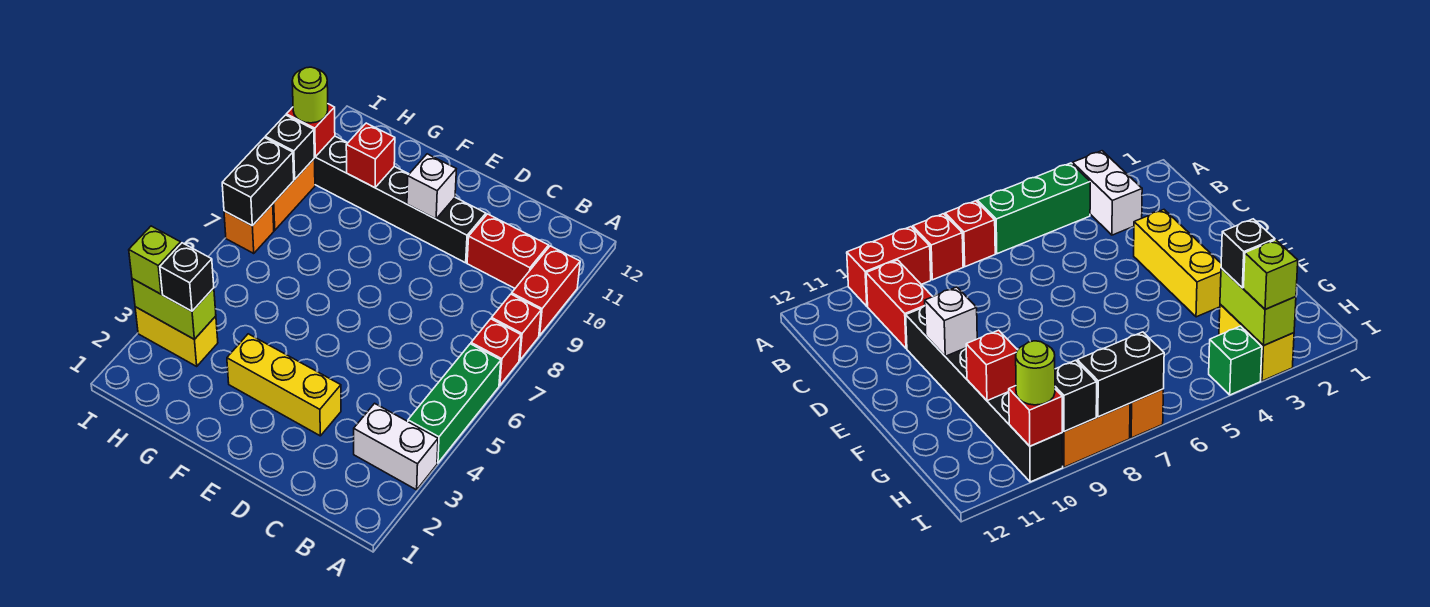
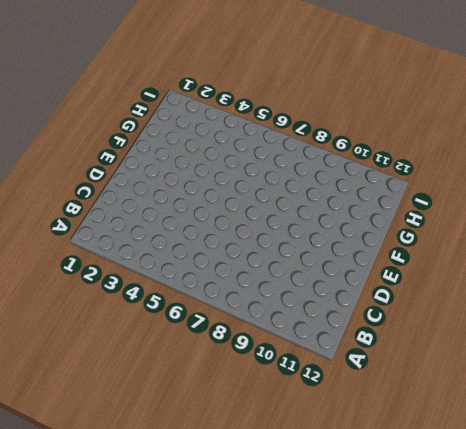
none -> white brick A3:B3 level 1
none -> green brick A4:A6 level 1
none -> red brick A7 level 1

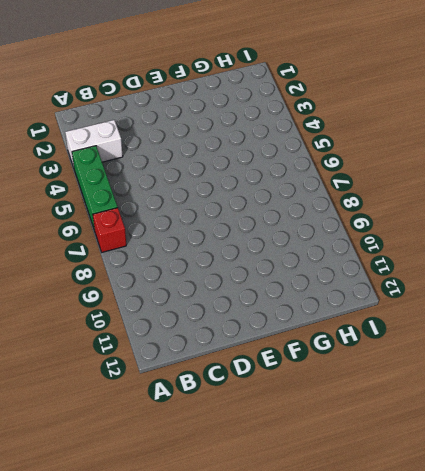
none -> red brick A8 level 1
none -> red brick A9:A10 level 1
none -> red brick B10:C10 level 1

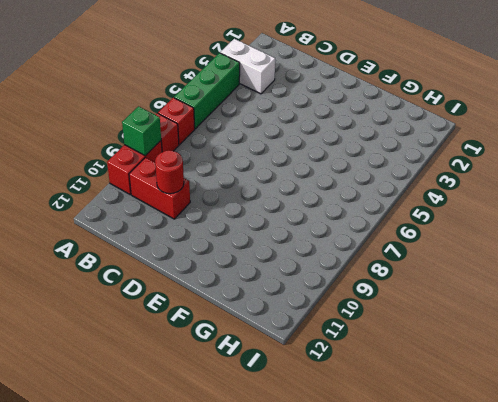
green brick A9 level 2 -> green brick I4 level 1
red round brick C10 level 2 -> none
none -> yellow brick D3:F3 level 1
none -> black brick D10:I10 level 1
none -> yellow brick H3:I3 level 1

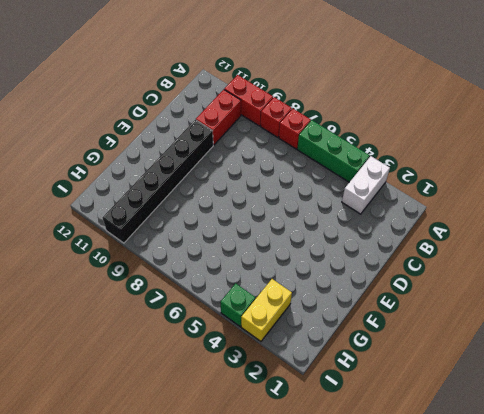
none -> yellow brick D3:F3 level 1
none -> orange brick I7 level 1
none -> orange brick I8:I9 level 1

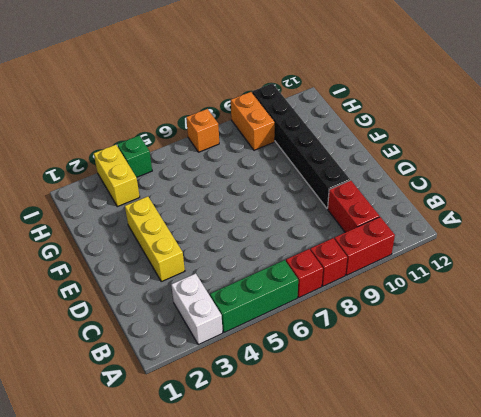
orange brick H9:I9 level 1 -> orange brick I8:I9 level 1
none -> white brick E10 level 2
none -> red brick G10 level 2
none -> lime brick H3:I3 level 2

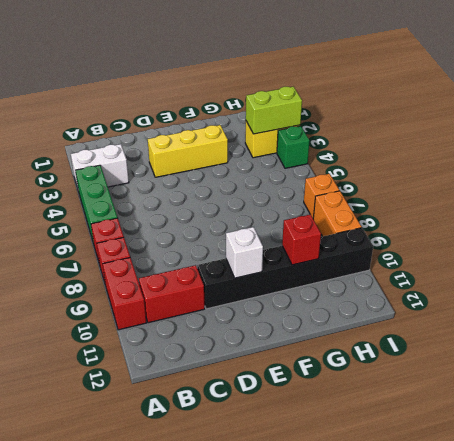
none -> black brick I7:I8 level 2
none -> black brick I9 level 2
none -> red brick I10 level 2

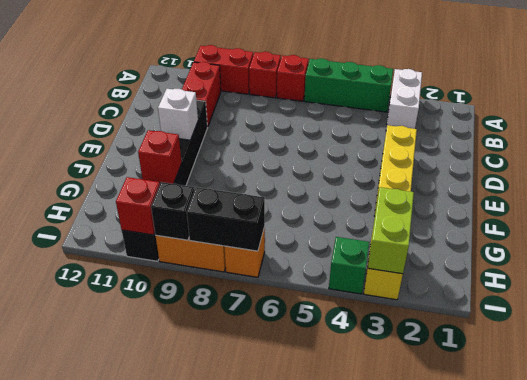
none -> black brick H3 level 3
none -> lime brick I3 level 3
none -> lime round brick I10 level 3

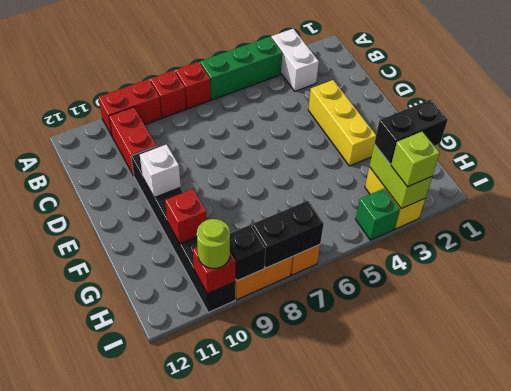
black brick H2:H3 level 3 -> black brick H3 level 3

